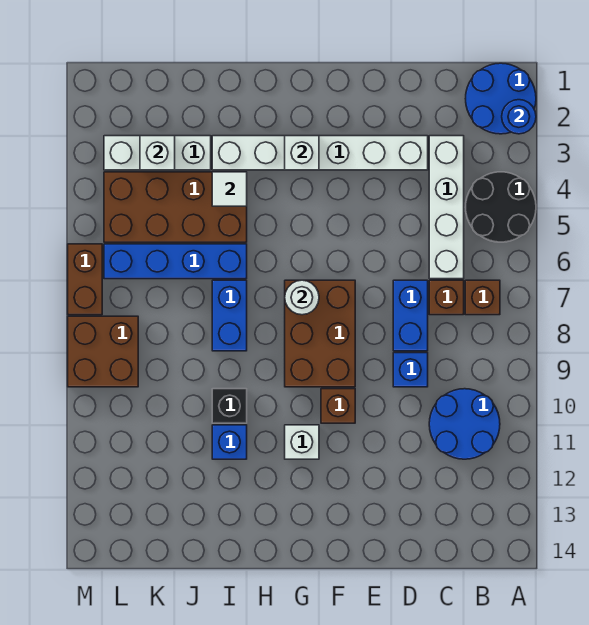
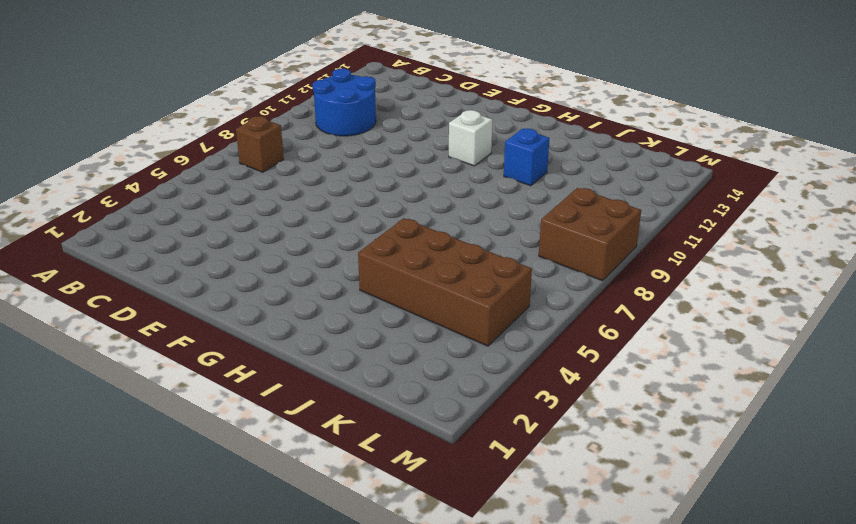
none -> blue round brick A1:B2 level 1
none -> black round brick A4:B5 level 1
none -> white brick C3:C6 level 1

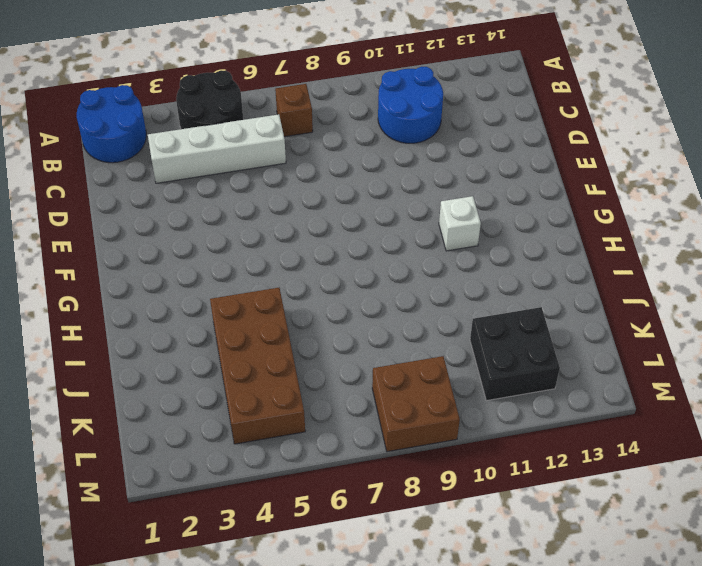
black brick K11:L12 level 1 -> none
none -> brown brick C7 level 1
none -> white brick D3:I3 level 1
none -> blue brick D7:D8 level 1

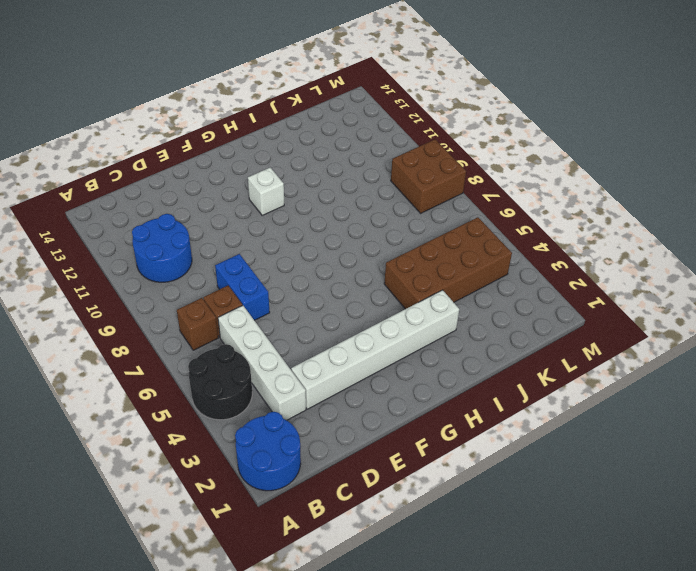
none -> blue brick D9 level 1
none -> brown brick F7:G9 level 1
none -> brown brick F10 level 1

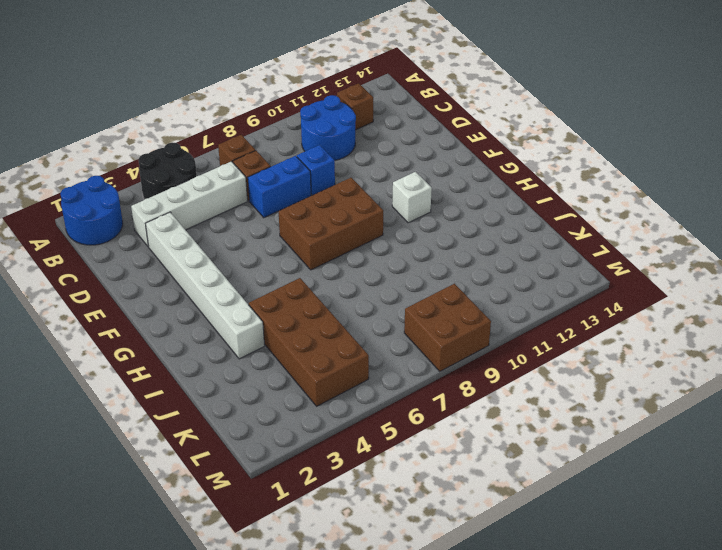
brown brick B12 level 1 -> brown brick F10 level 1
none -> blue brick I6:L6 level 1
none -> blue brick I7:I8 level 1
none -> black brick I10 level 1

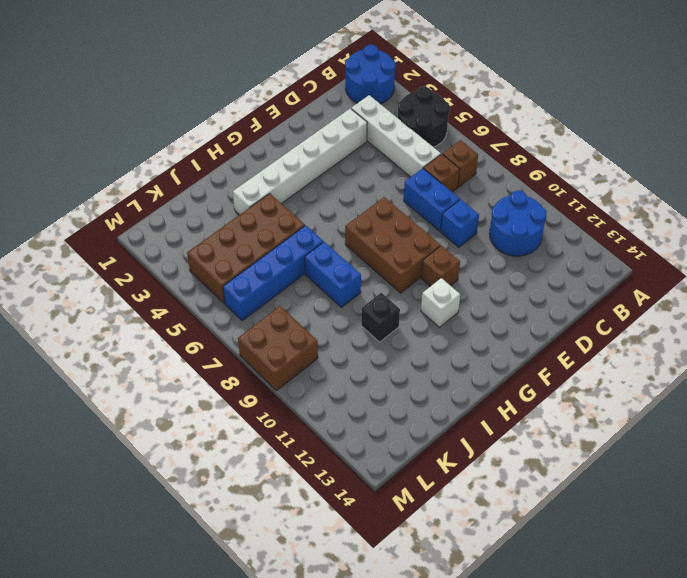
none -> blue brick I11 level 1
none -> white brick J3:L3 level 1
none -> brown brick M6:M7 level 1

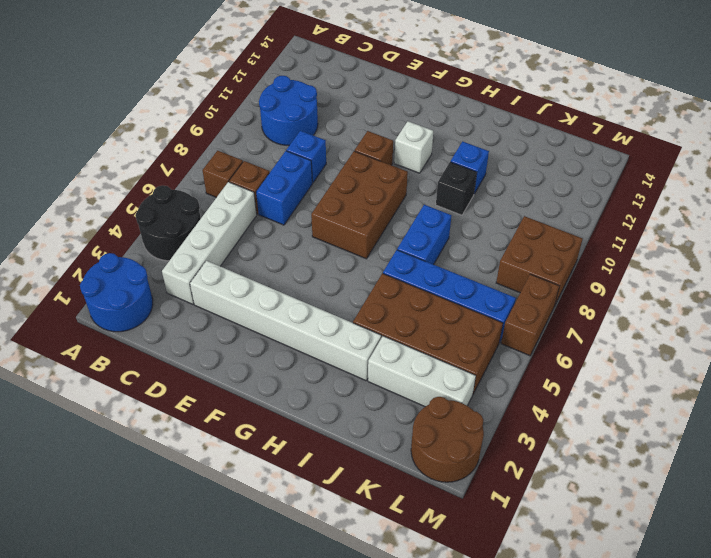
brown round brick L1:M2 level 1 -> none
none -> blue round brick A2 level 2
none -> white brick G3 level 2
none -> white round brick G7 level 2

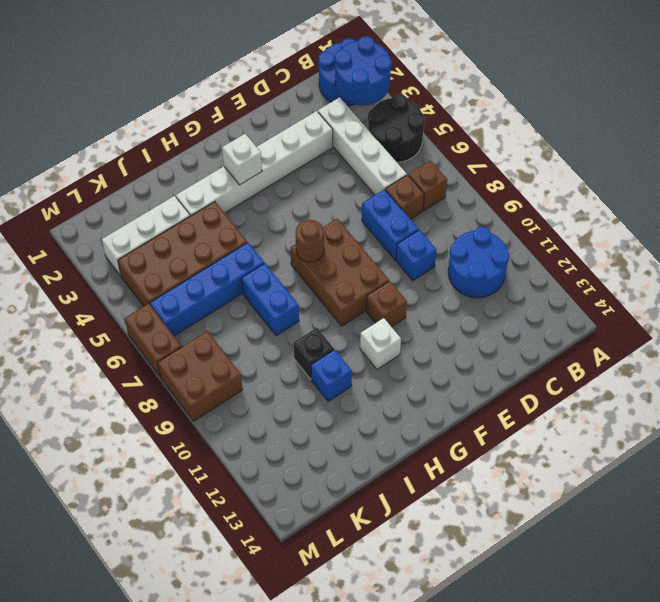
blue round brick A2:B3 level 2 -> blue round brick A2 level 2
brown round brick G7 level 2 -> white round brick G7 level 2
none -> white tile I4 level 2
none -> white brick K3 level 2

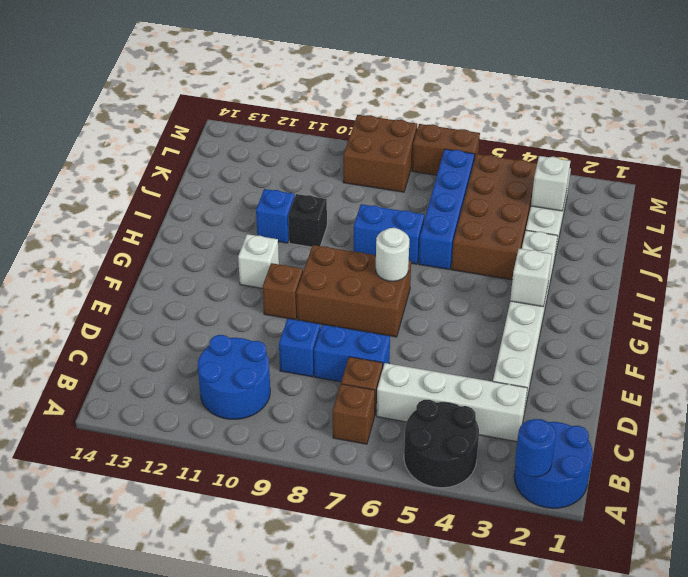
none -> white tile I4 level 2

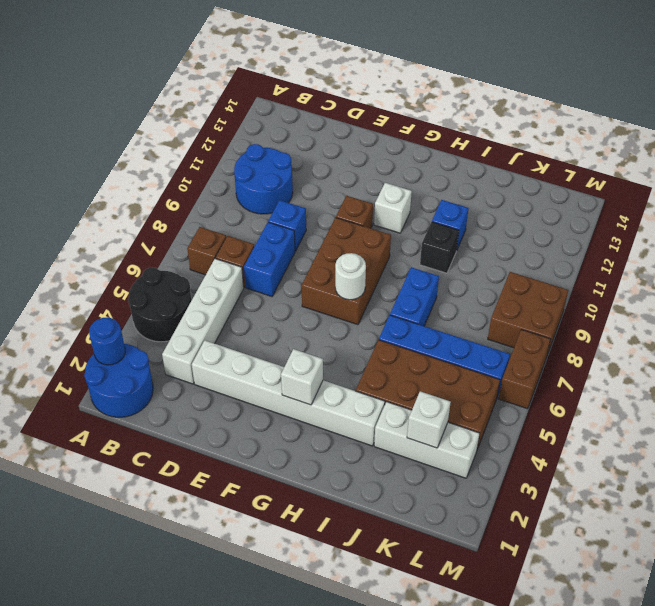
none -> white tile I4 level 2

